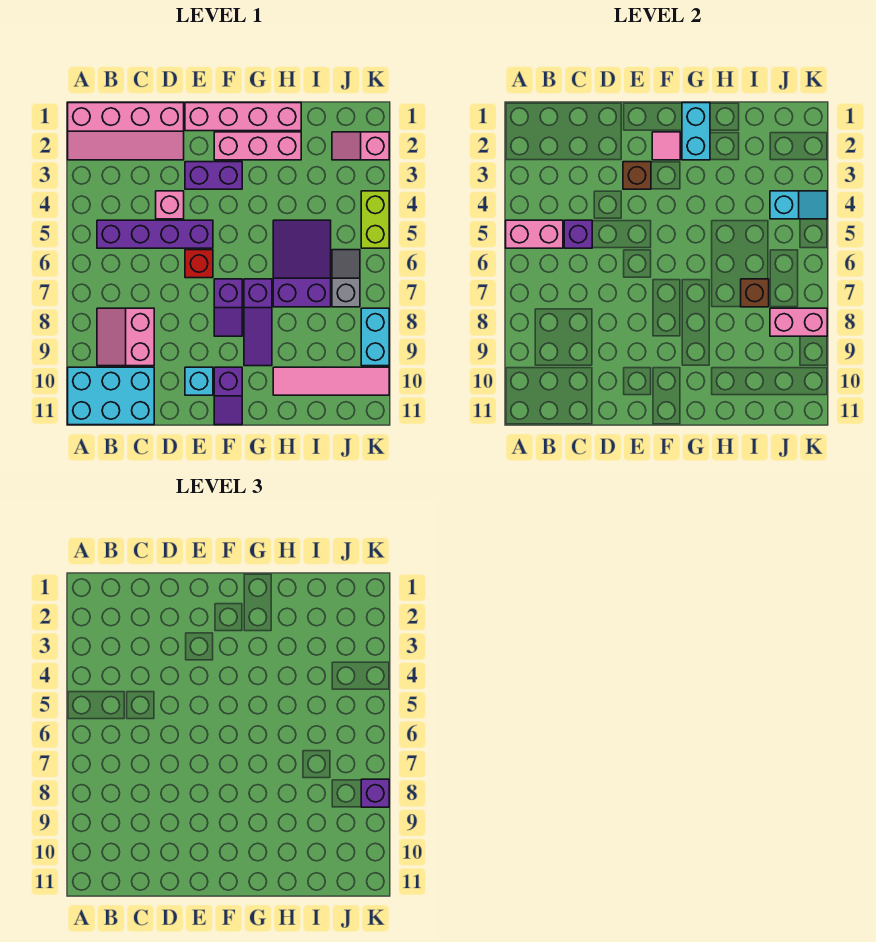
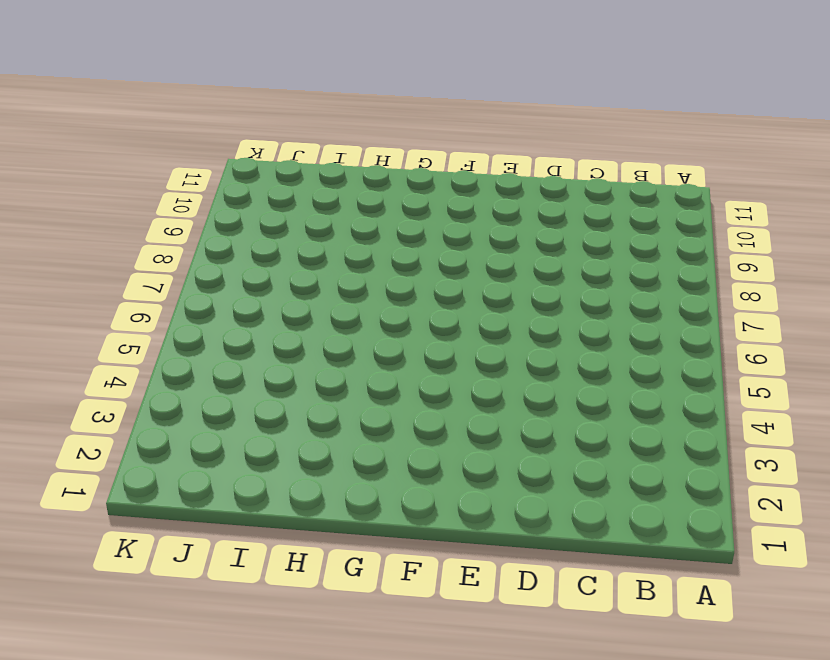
none -> pink slope A1:D2 level 1 top 1
none -> cyan brick A10:C11 level 1
none -> purple brick B5:E5 level 1

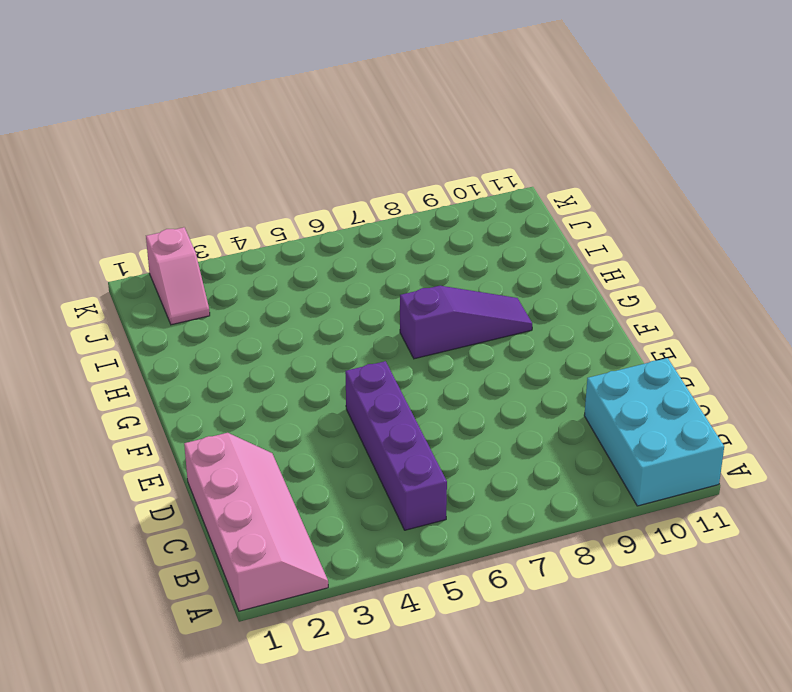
none -> pink slope B8:C9 level 1 top C
none -> pink brick D4 level 1
none -> pink brick E1:H1 level 1

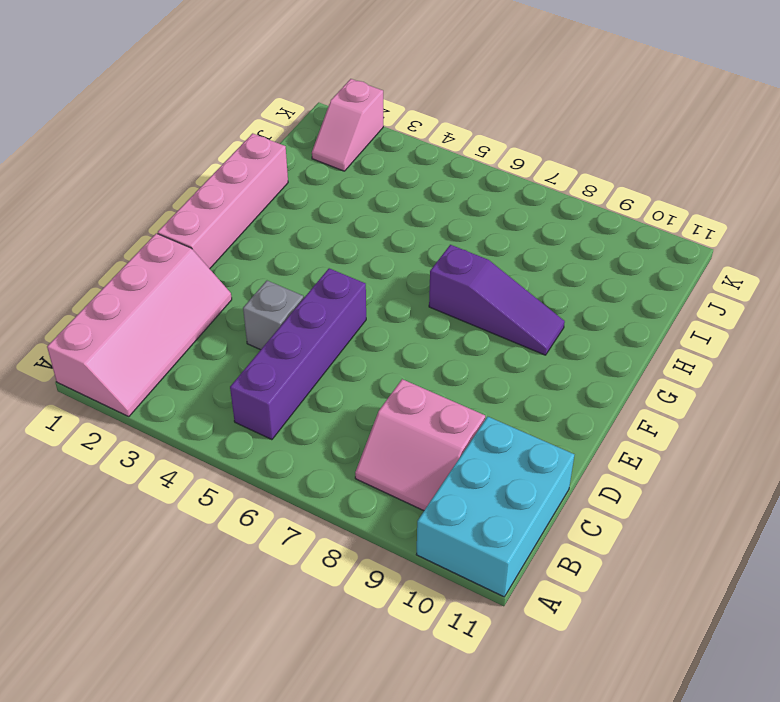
grey brick D4 level 1 -> pink brick D4 level 1
none -> purple brick E3:F3 level 1
none -> red brick E6 level 1
none -> cyan brick E10 level 1

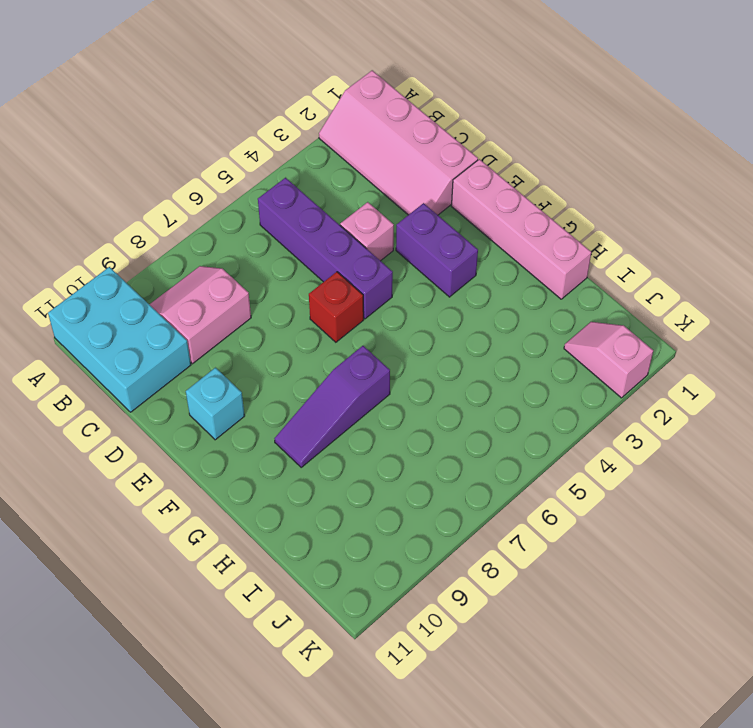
none -> pink brick F2:H2 level 1
none -> purple slope F7:F8 level 1 top 7
none -> purple slope F10:F11 level 1 top 10

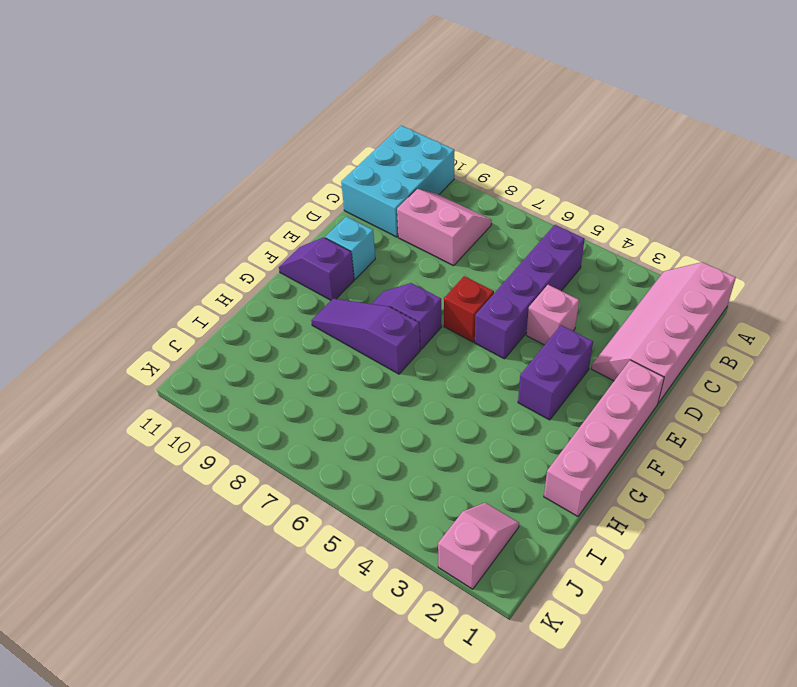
none -> pink brick F2:H2 level 1
none -> purple slope H5:I7 level 1 top 7
none -> pink tile H10:K10 level 1

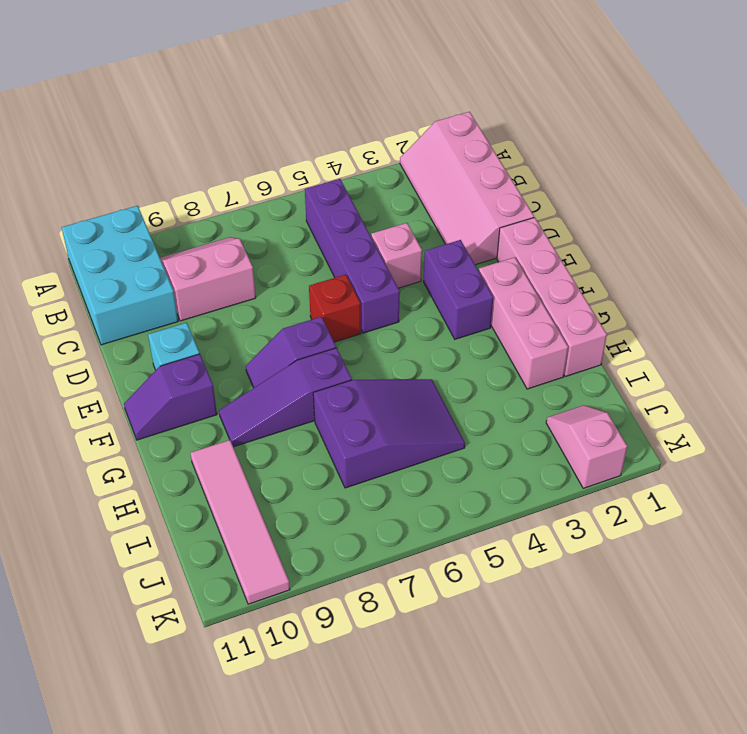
none -> grey slope J6:J7 level 1 top 7
none -> lime brick K4:K5 level 1
none -> cyan brick K8:K9 level 1

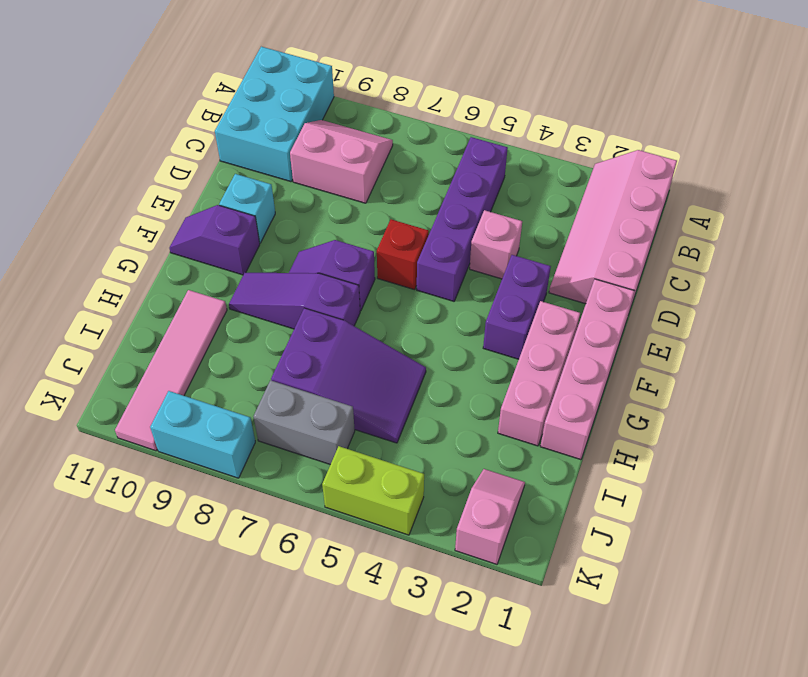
grey brick J6:J7 level 1 -> grey slope J6:J7 level 1 top 7
none -> pink brick A5:B5 level 2
none -> purple brick C5 level 2
none -> brown brick E3 level 2

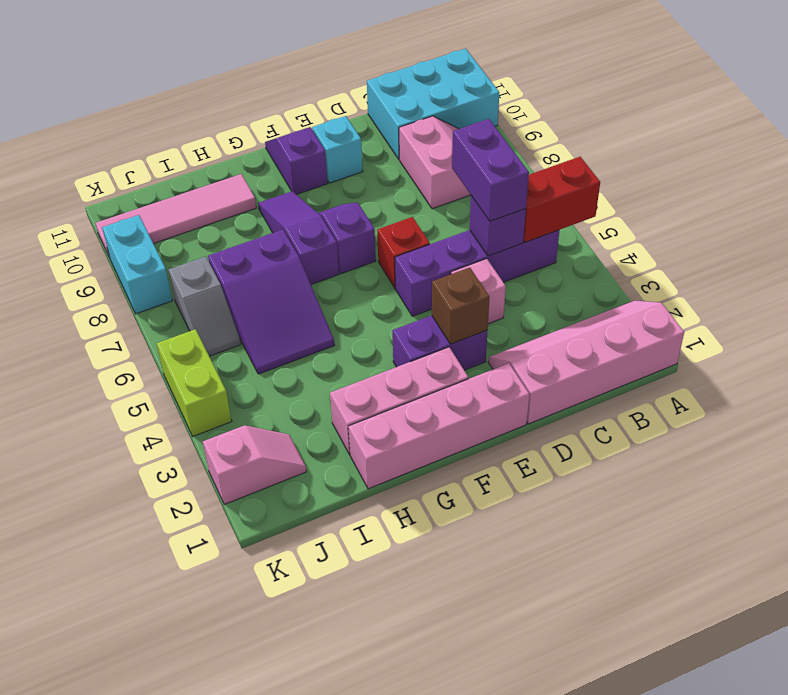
red brick A5:B5 level 2 -> pink brick A5:B5 level 2
purple brick C5:C6 level 3 -> none
none -> pink tile F2 level 2
none -> cyan brick G1:G2 level 2
none -> brown brick I7 level 2

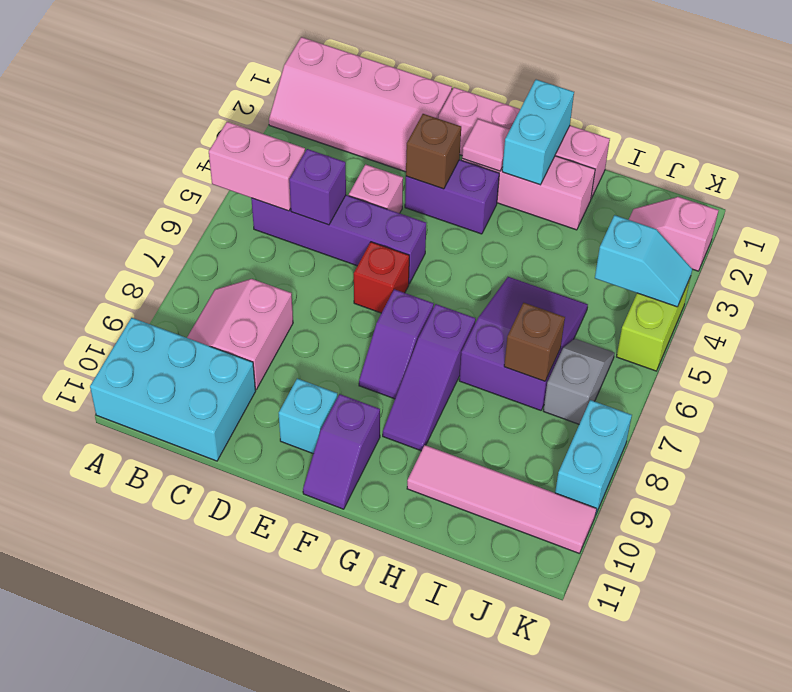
none -> pink brick J8:K8 level 2
none -> purple brick K8 level 3

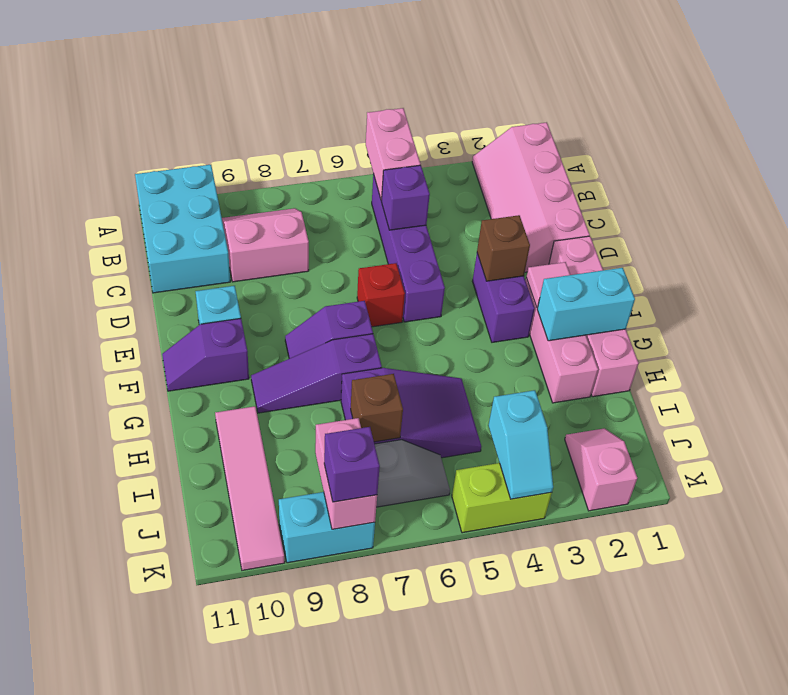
none -> pink brick D4 level 1

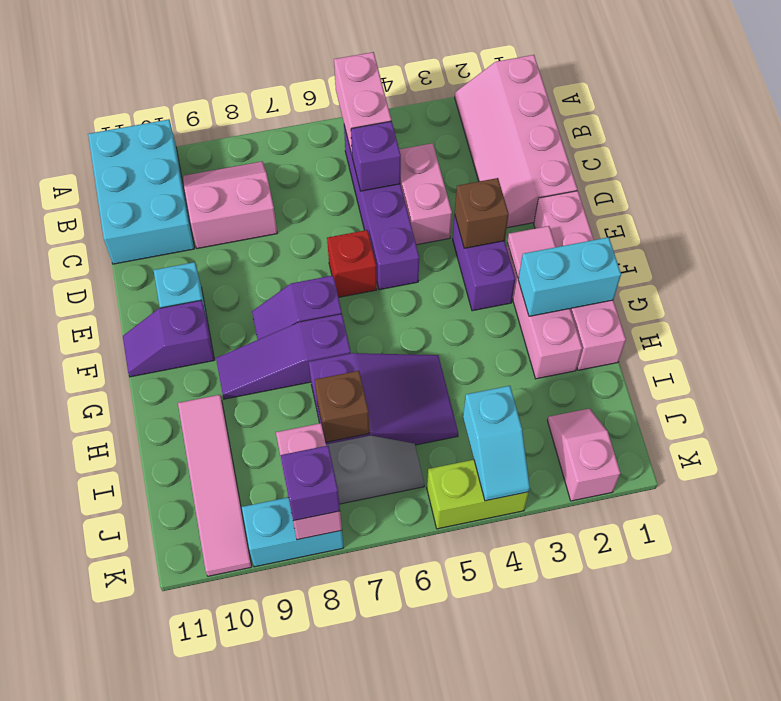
pink brick C4:D4 level 1 -> pink brick D4 level 1

